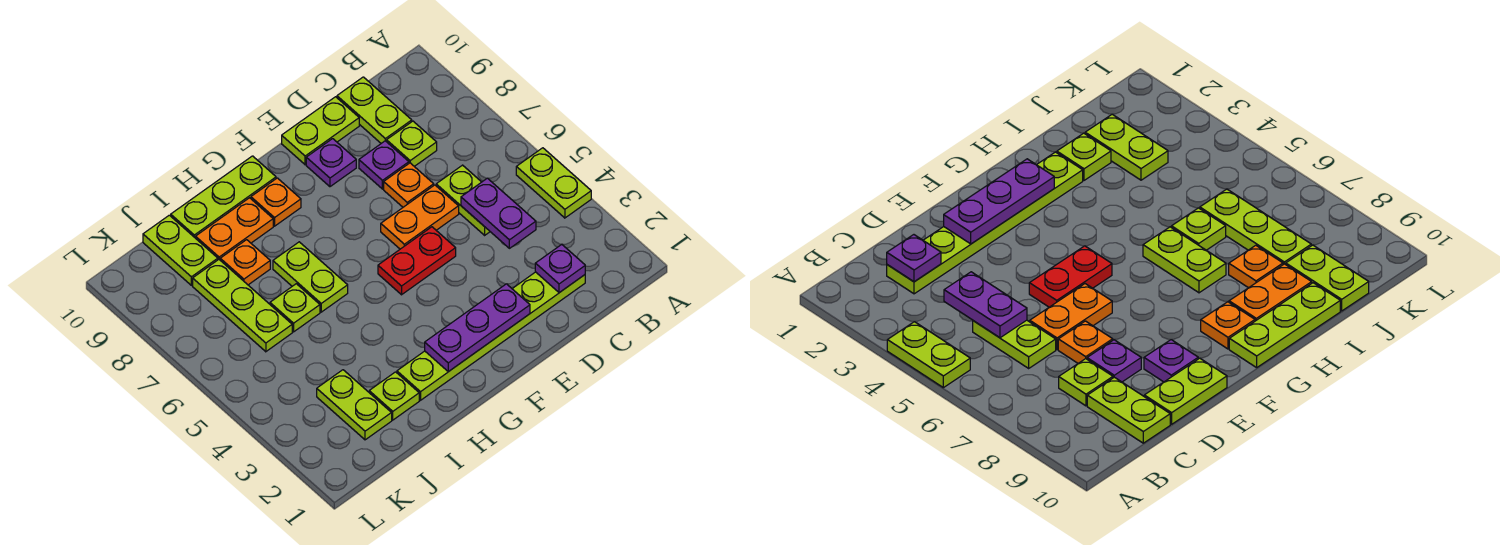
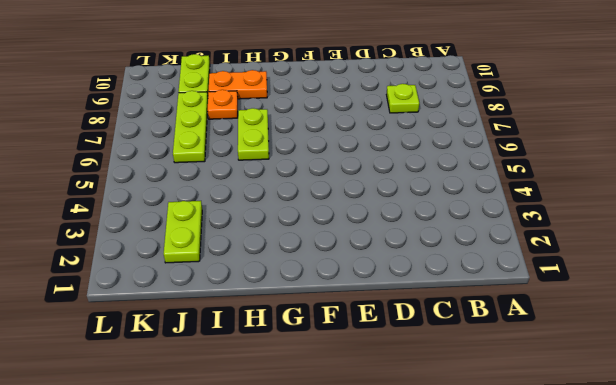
none -> lime plate A4:A5 level 1
none -> lime plate C2:H2 level 1
none -> lime plate C5:C6 level 1

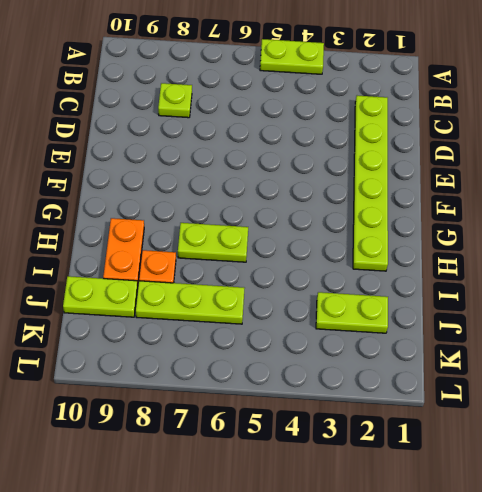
none -> lime plate C5:C6 level 1
none -> lime plate C9:C10 level 1
none -> orange plate D6:E6 level 1

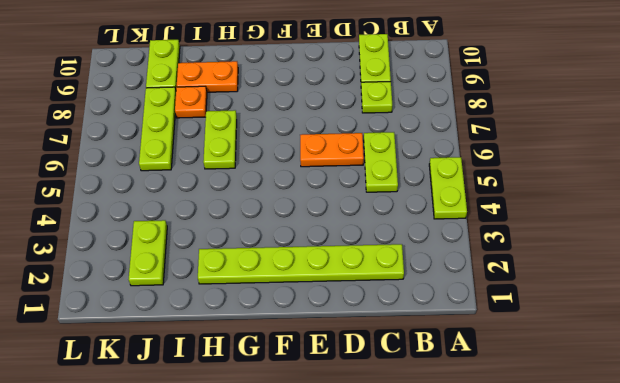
none -> orange plate D7 level 1
none -> purple plate D8 level 1
none -> lime plate D10:E10 level 1

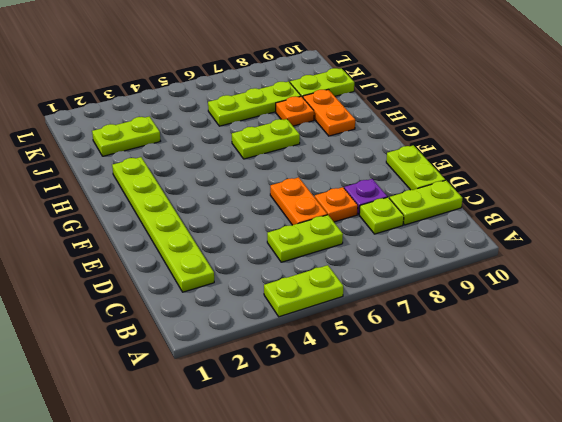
none -> red plate E5:F5 level 1
none -> purple plate E9 level 1
none -> orange plate G9 level 1

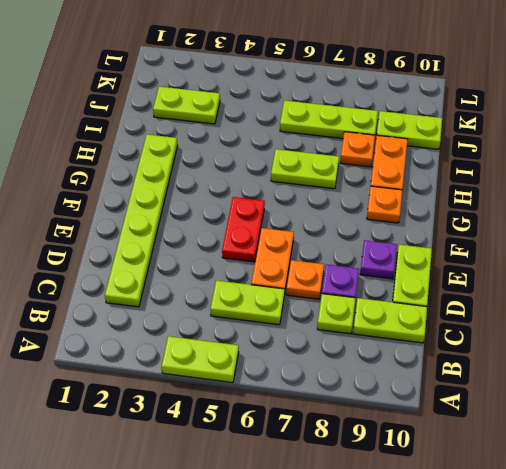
none -> lime plate G10:I10 level 1
none -> lime plate I2 level 1
none -> lime plate I6 level 1

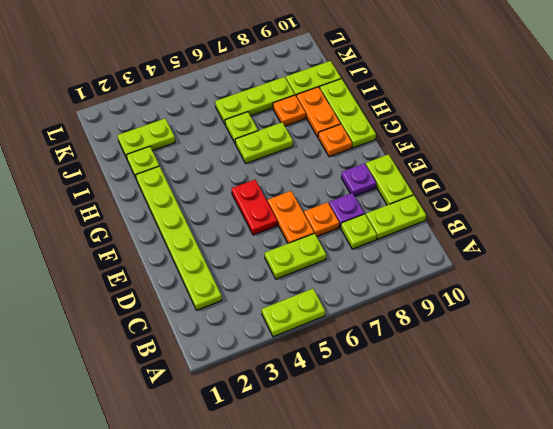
none -> purple plate C2 level 2
none -> purple plate C4:C5 level 2
none -> purple plate E2:G2 level 2

